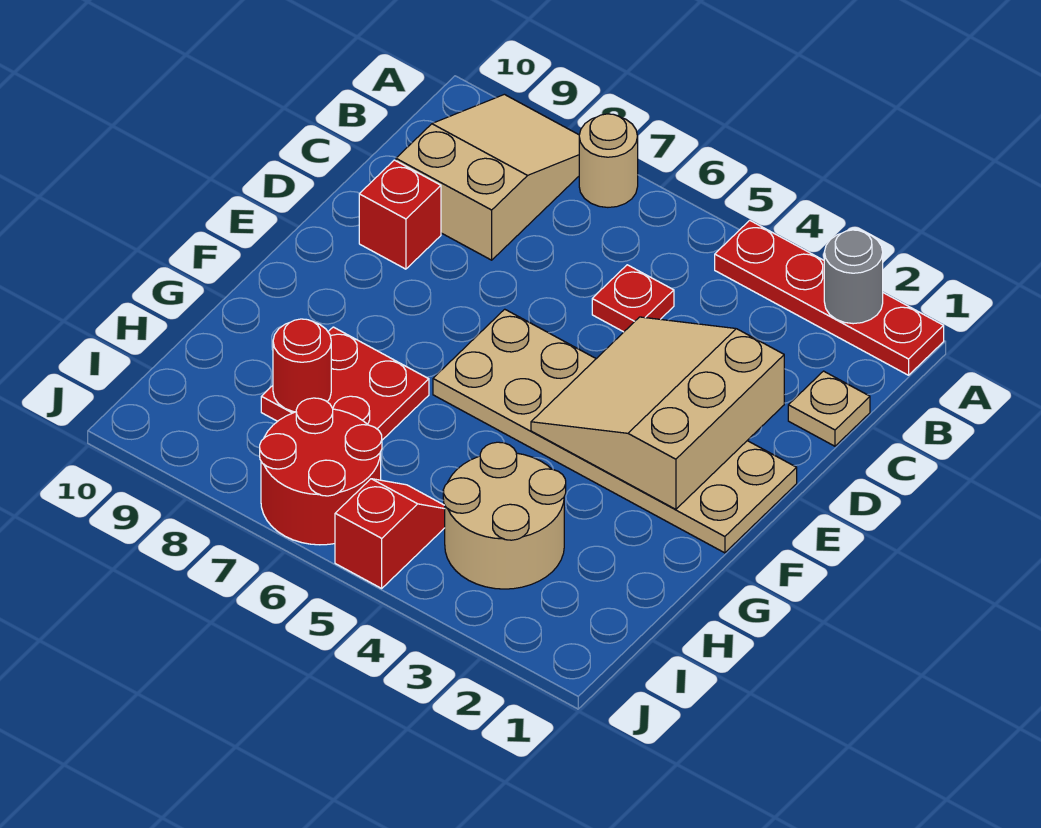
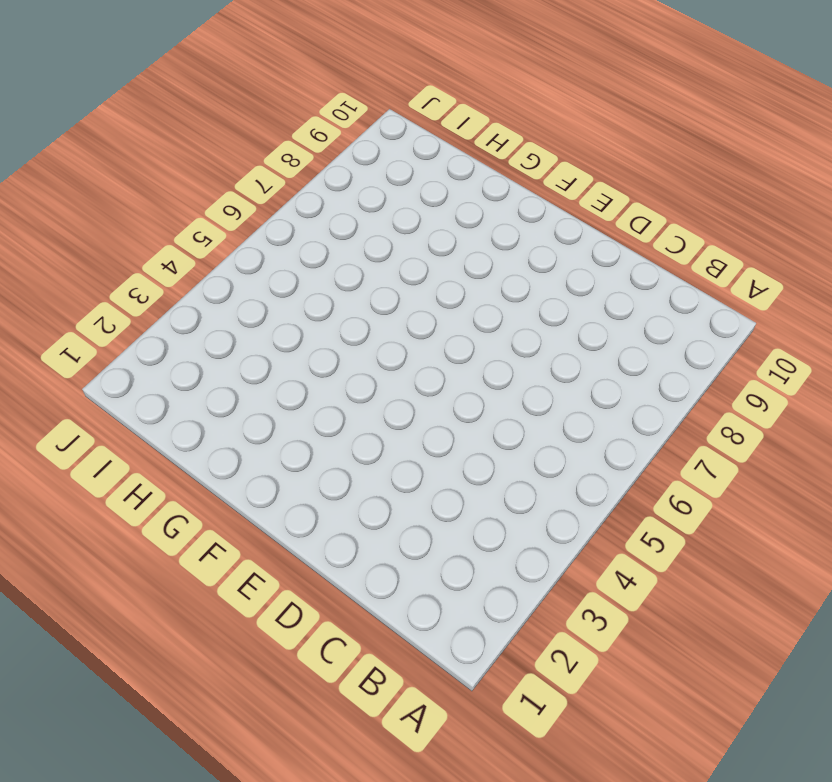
none -> red plate A1:A4 level 1
none -> tan round brick A7 level 1
none -> tan slope A8:C9 level 1 top C

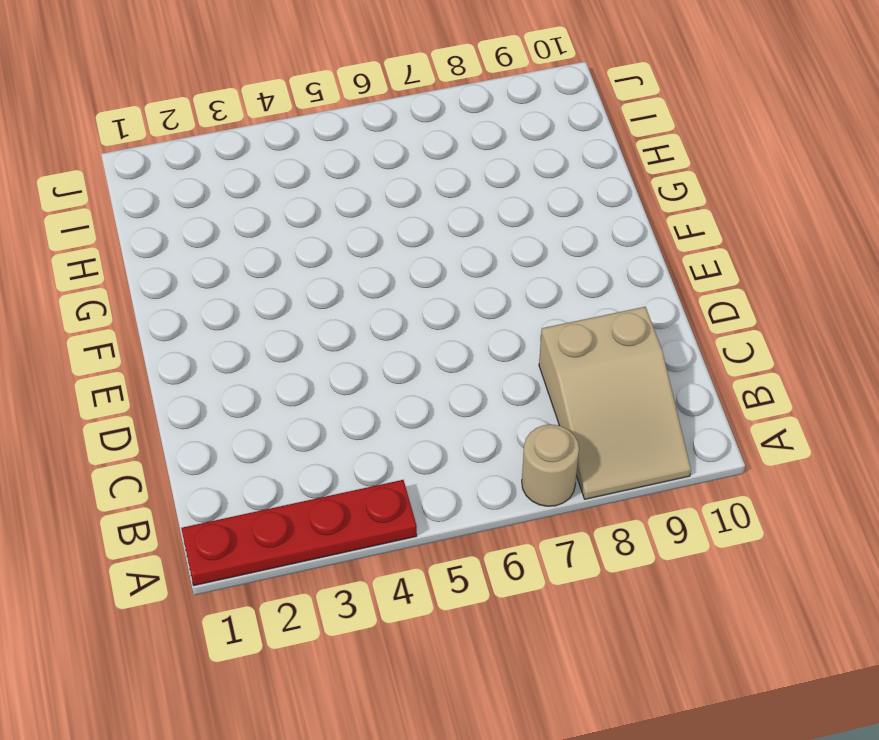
none -> tan plate C1 level 1
none -> red plate C5 level 1
none -> red brick D9 level 1

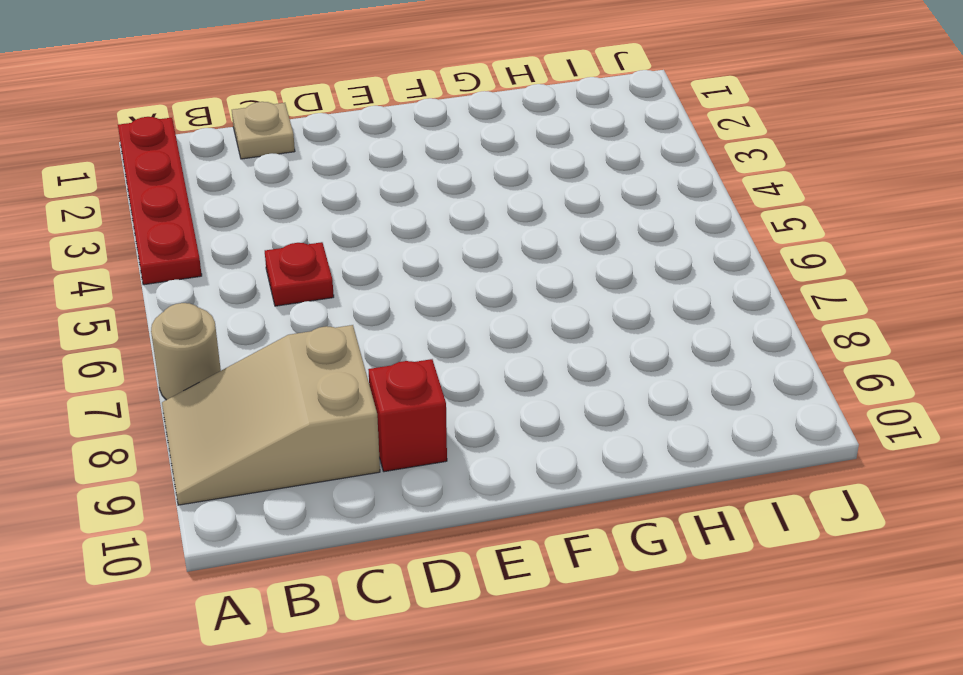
none -> tan plate E1:F6 level 1
none -> red plate G7:H8 level 1
none -> tan round brick H3:I4 level 1

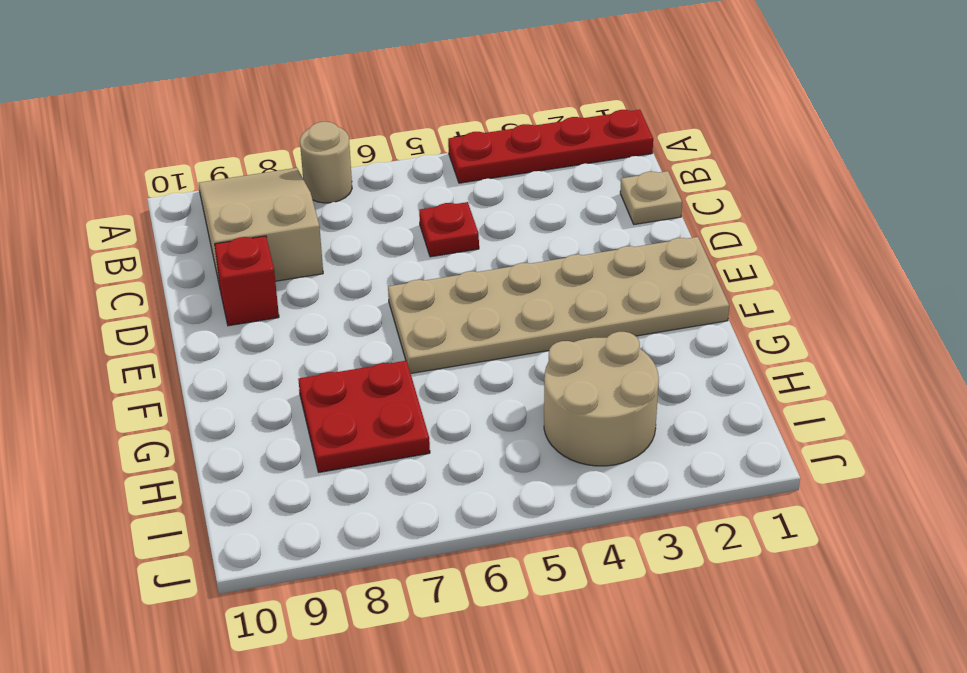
none -> red slope I5:J5 level 1 top J
none -> red round brick I6:J7 level 1
none -> grey round brick A2 level 2

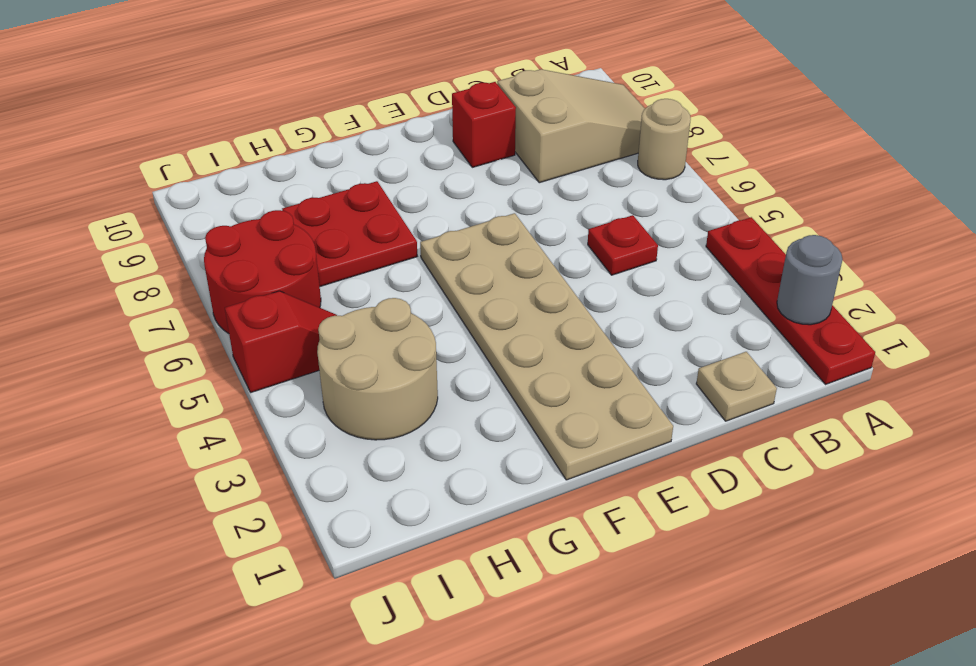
none -> tan slope D2:F4 level 2 top 2
none -> red round brick H8 level 2

